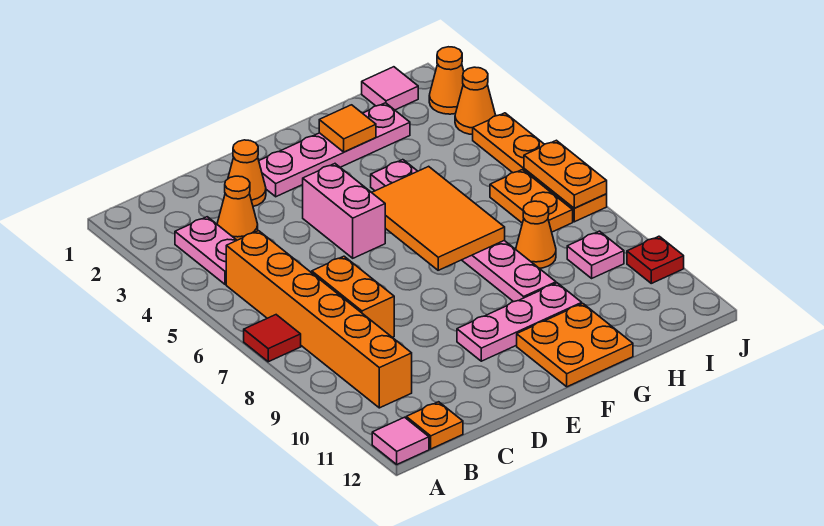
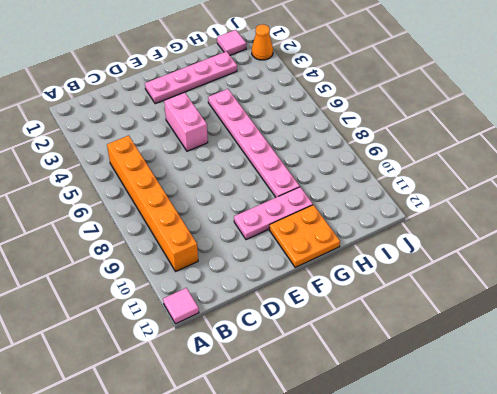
none -> red tile A7 level 1
none -> pink plate B3:B4 level 1
none -> orange plate B12 level 1

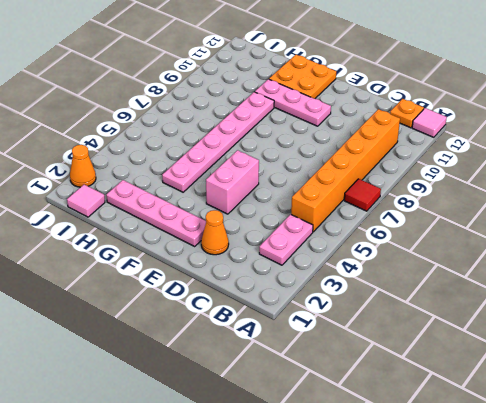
none -> orange cone C3 level 1
none -> orange brick C7:C8 level 1
none -> orange cone H8 level 1

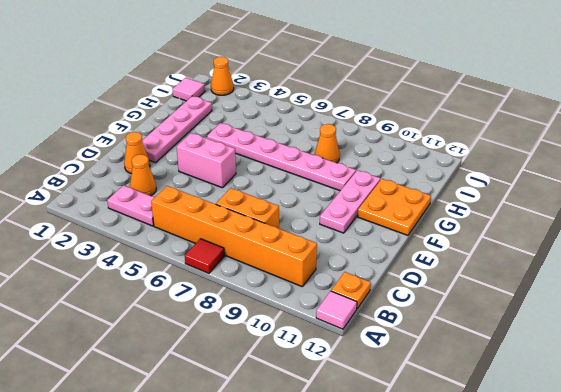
none -> orange plate I6:I7 level 1
none -> pink plate I9 level 1
none -> orange cone J3 level 1

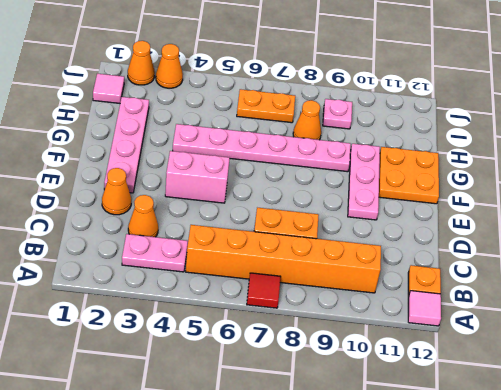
none -> orange plate J4:J7 level 1
none -> red plate J10 level 1
none -> orange tile F5:G7 level 2

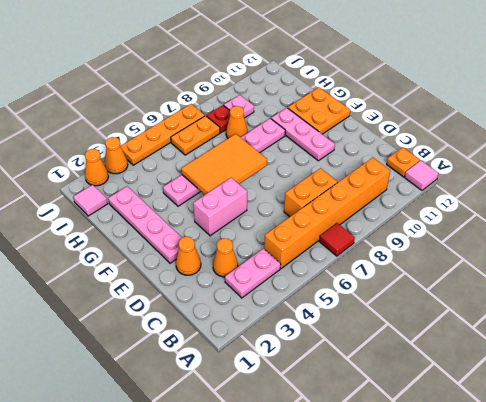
red plate I8 level 1 -> red plate J10 level 1
none -> orange tile G2 level 2
none -> orange plate J6:J7 level 2

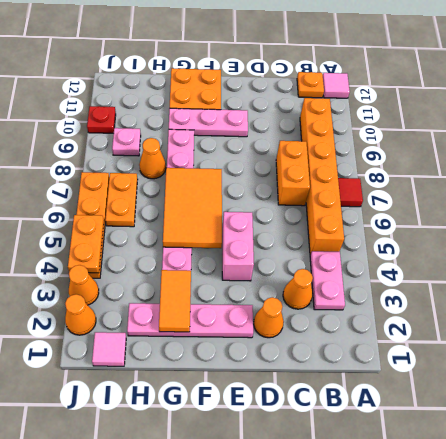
orange tile G2:G3 level 2 -> orange tile G2 level 2
orange plate J4:J5 level 2 -> orange plate J6:J7 level 2

